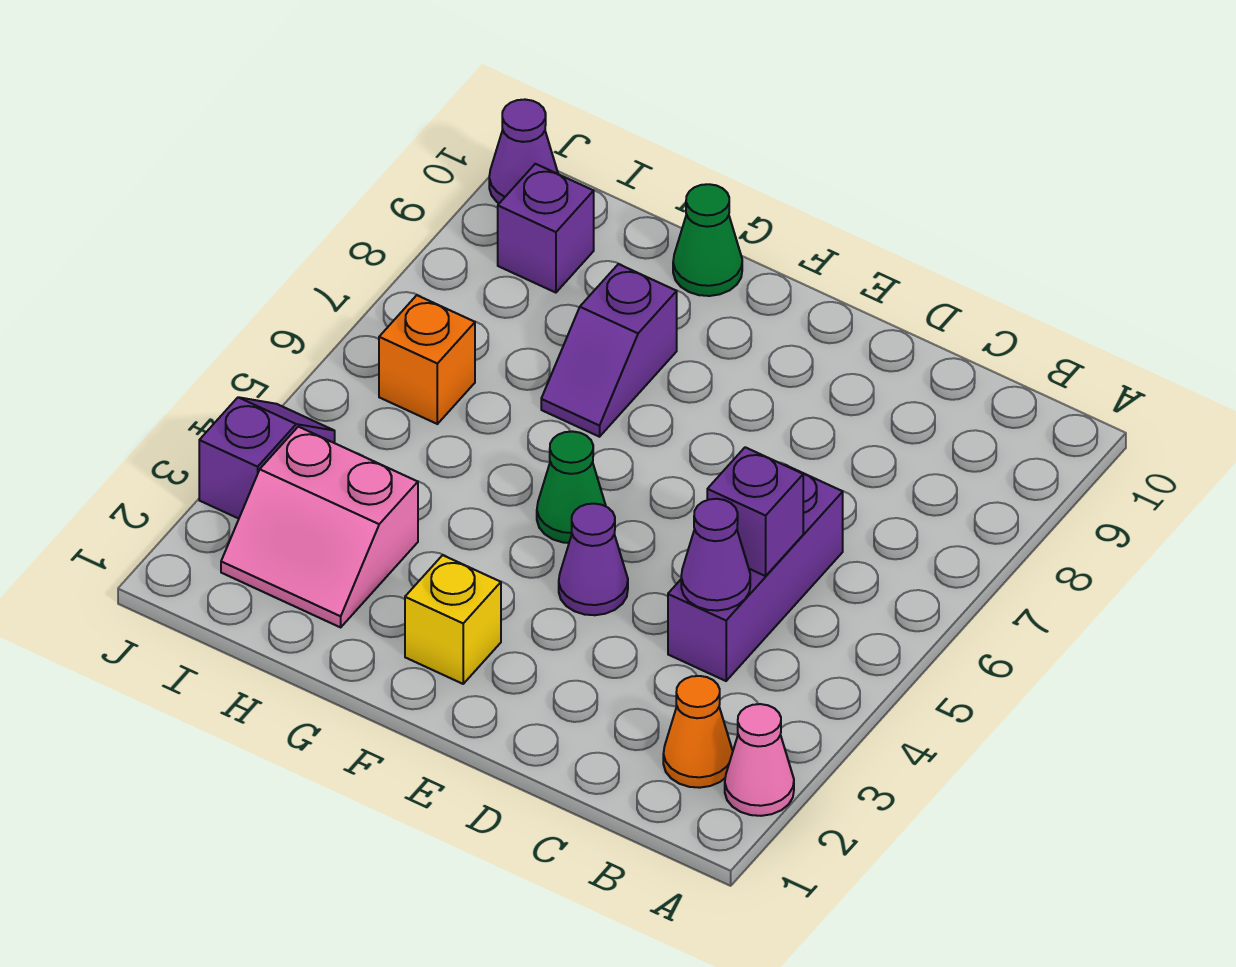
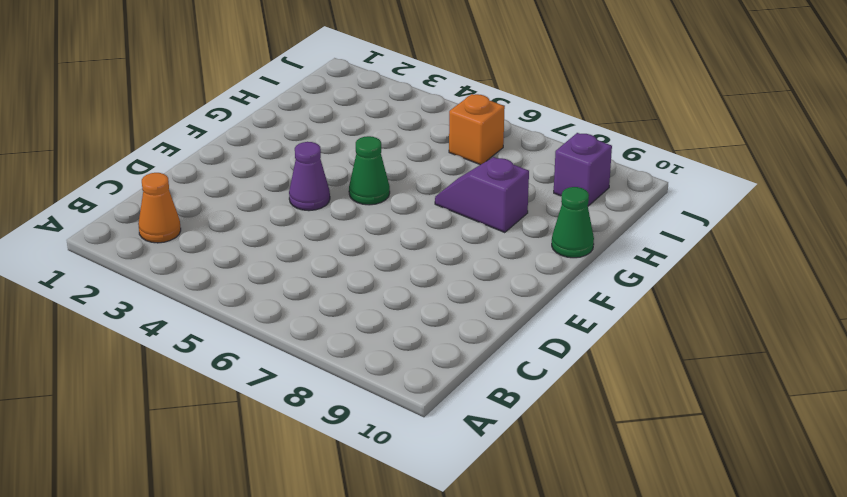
none -> pink cone A2 level 1
none -> purple brick C4:C6 level 1
none -> yellow brick F2 level 1

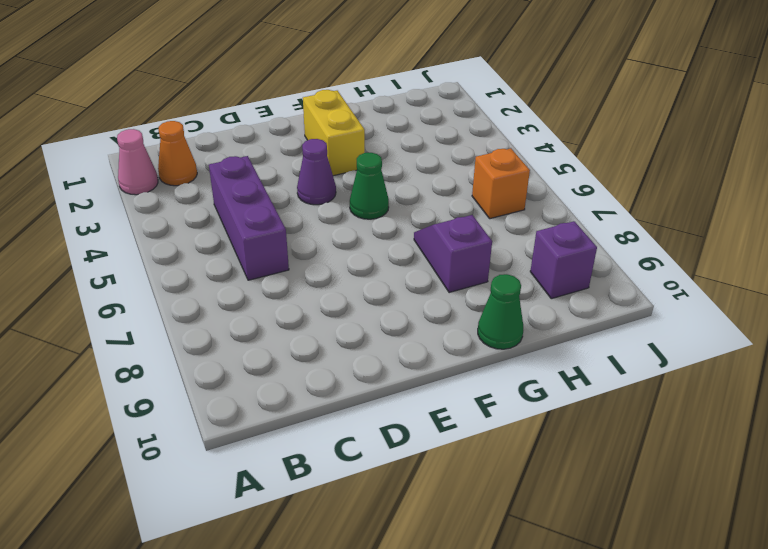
yellow brick F2:F3 level 1 -> yellow brick F2 level 1
none -> pink slope H2:I3 level 1 top 3
none -> purple slope J3:J4 level 1 top 3
none -> purple cone J10 level 1

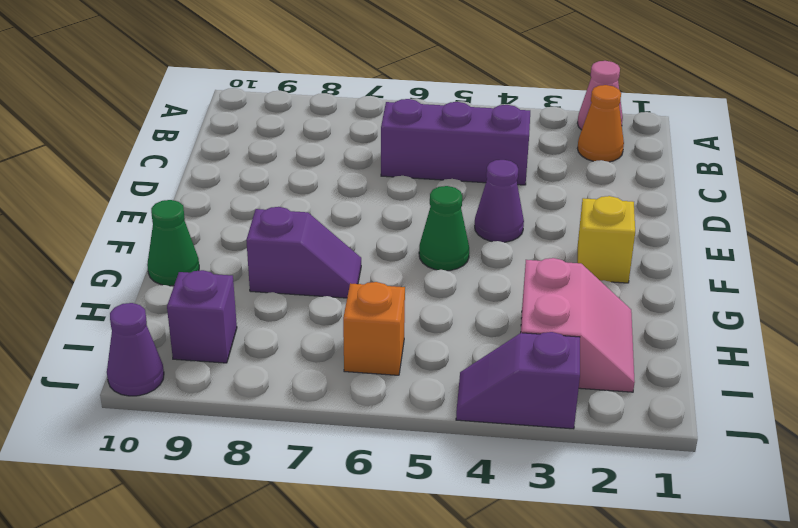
none -> purple cone C4 level 2
none -> purple brick C5 level 2

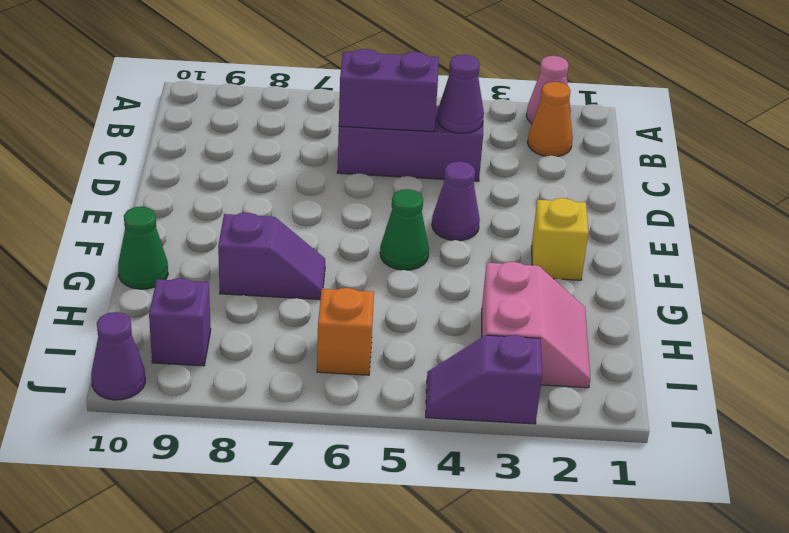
purple brick C5:C6 level 2 -> purple brick C5 level 2

